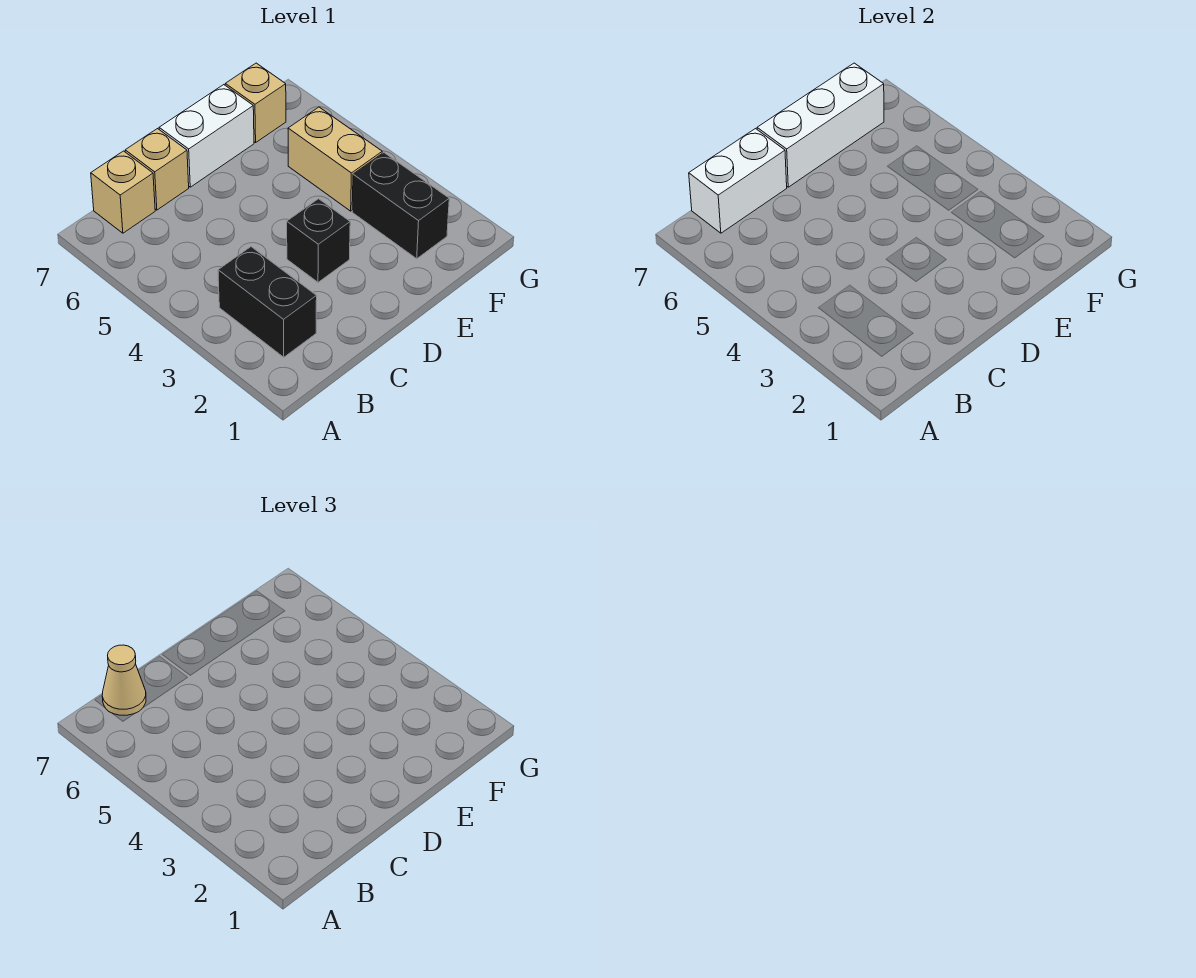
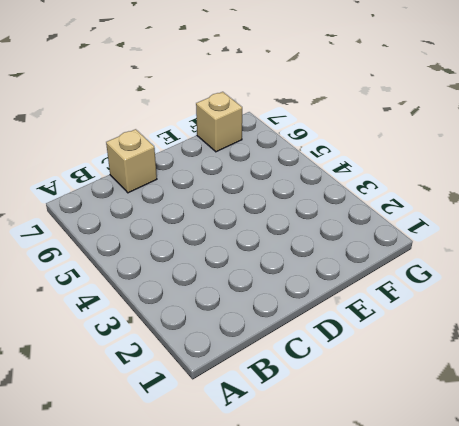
none -> black brick B2:B3 level 1
none -> tan brick B7 level 1

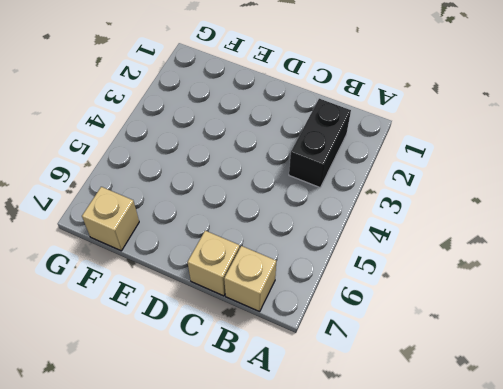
none -> black brick D3 level 1
none -> white brick D7:E7 level 1

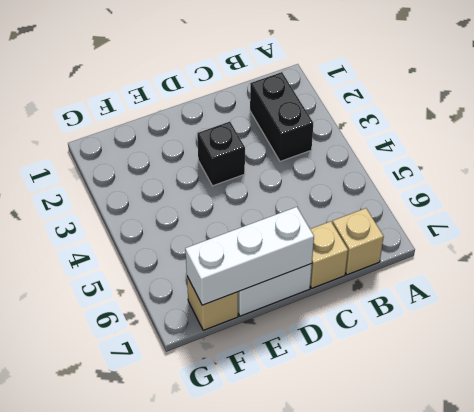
none -> black brick F2:F3 level 1
none -> tan brick F4:F5 level 1

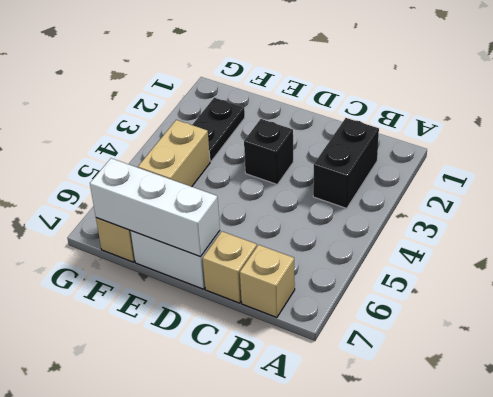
black plate F2:F3 level 1 -> black brick F2:F3 level 1
none -> white brick B7:C7 level 2
none -> tan cone B7 level 3

